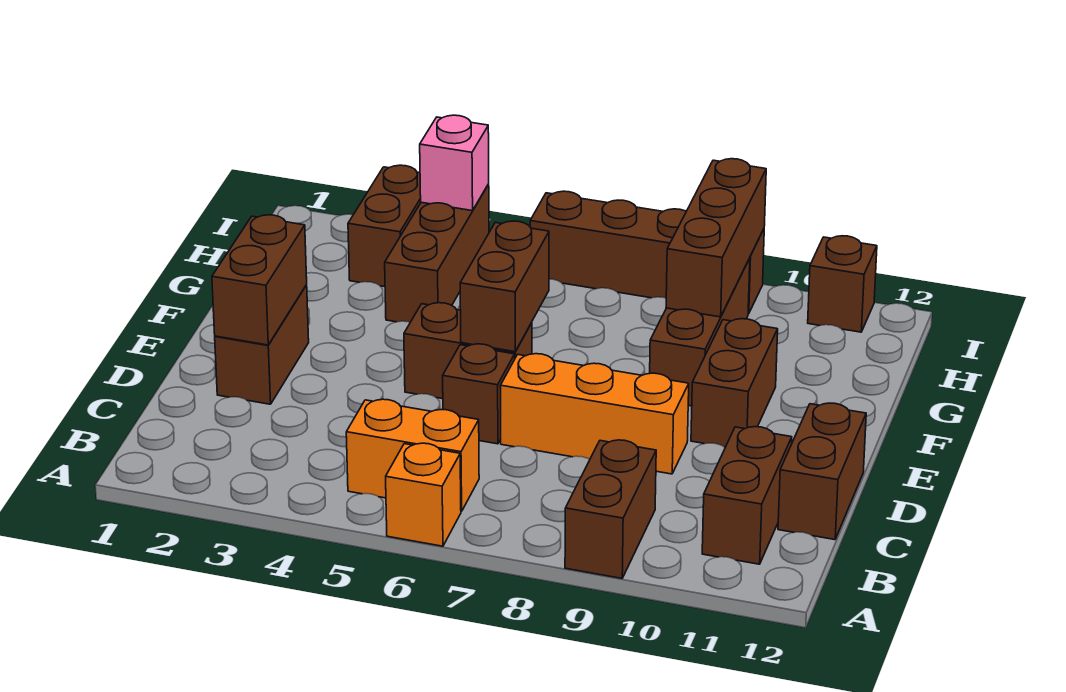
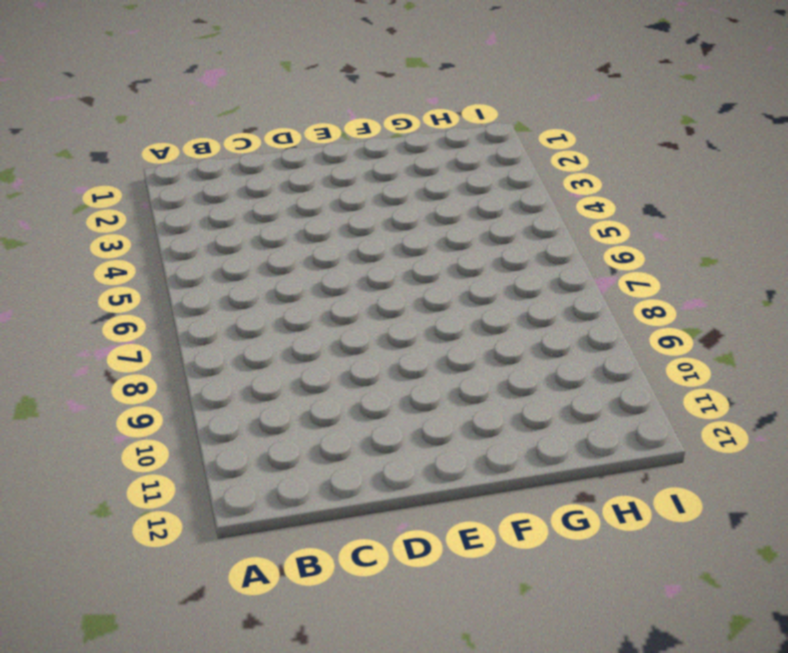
none -> orange brick A6 level 1
none -> brown brick A9:B9 level 1
none -> orange brick B5:B6 level 1

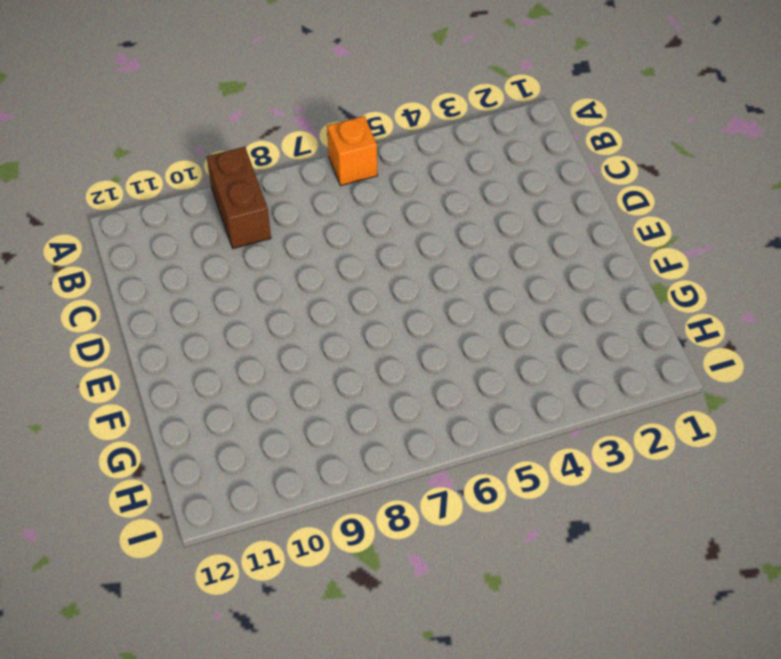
none -> orange brick B5:B6 level 1
none -> brown brick B11:C11 level 1
none -> brown brick C12:D12 level 1

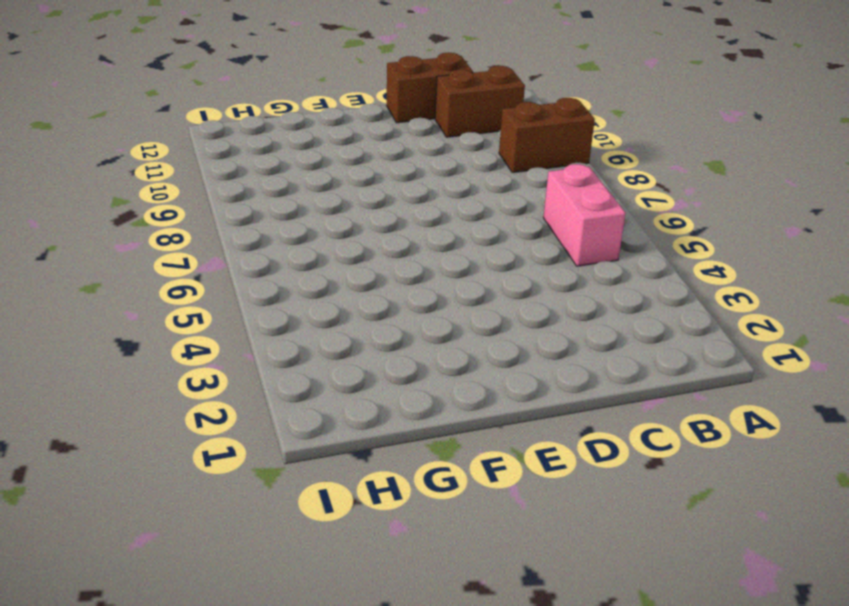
pink brick B5:B6 level 1 -> orange brick B5:B6 level 1
none -> orange brick A6 level 1
none -> brown brick D2:E2 level 1
none -> brown brick D6 level 1

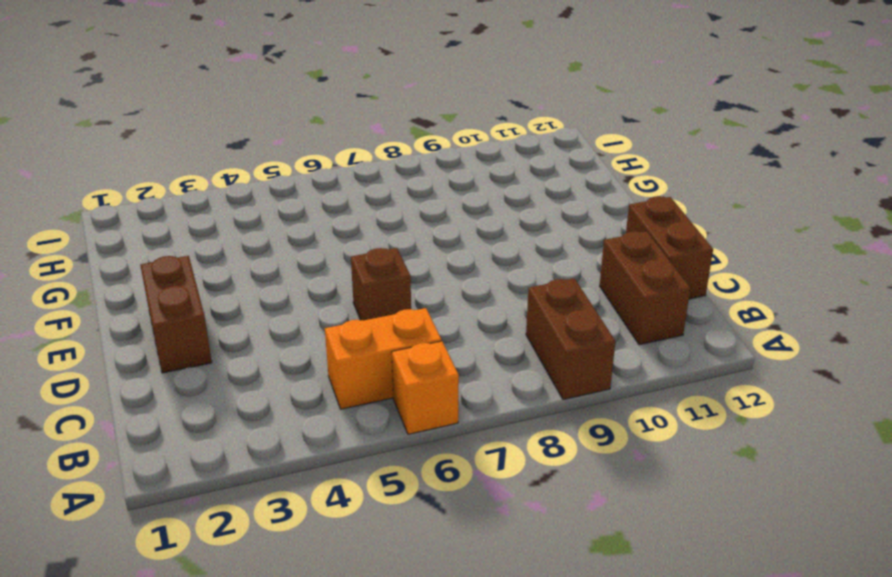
none -> orange brick D7:D9 level 1
none -> brown brick E5:E6 level 1
none -> brown brick E10:F10 level 1

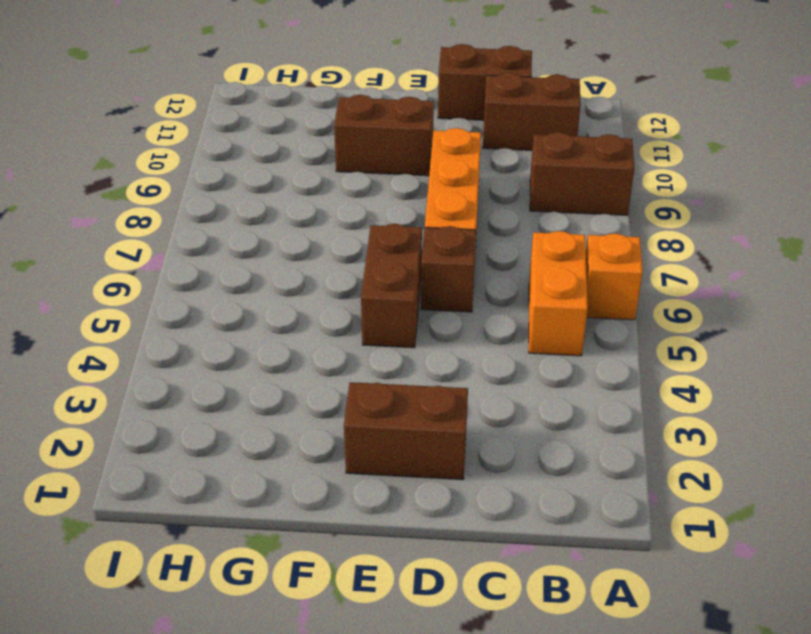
none -> brown brick F9:H9 level 1
none -> brown brick G4:I4 level 1
none -> brown brick H3:I3 level 1

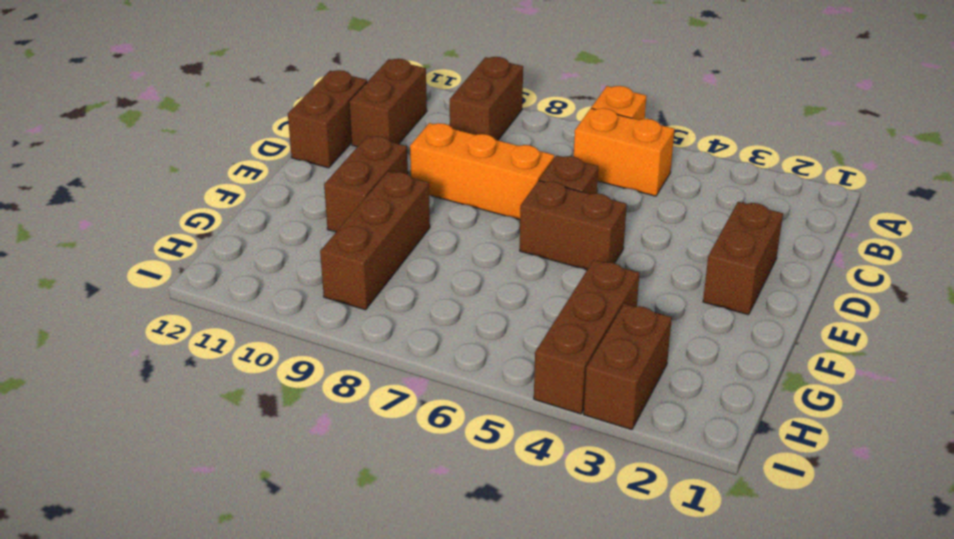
none -> brown brick I6:I9 level 1
none -> brown brick I11 level 1
none -> brown brick D2:E2 level 2

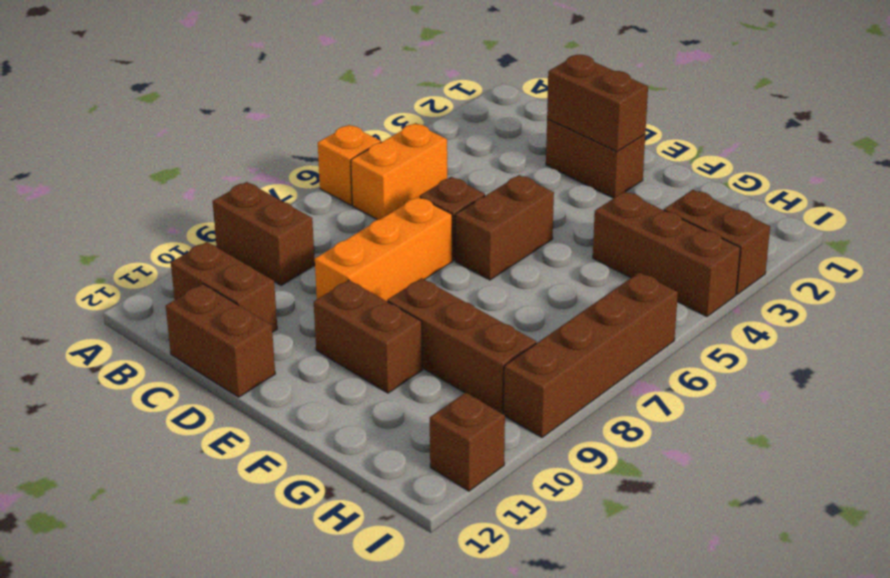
none -> brown brick E6:F6 level 2
none -> brown brick G9:I9 level 2
none -> pink brick I4 level 2

